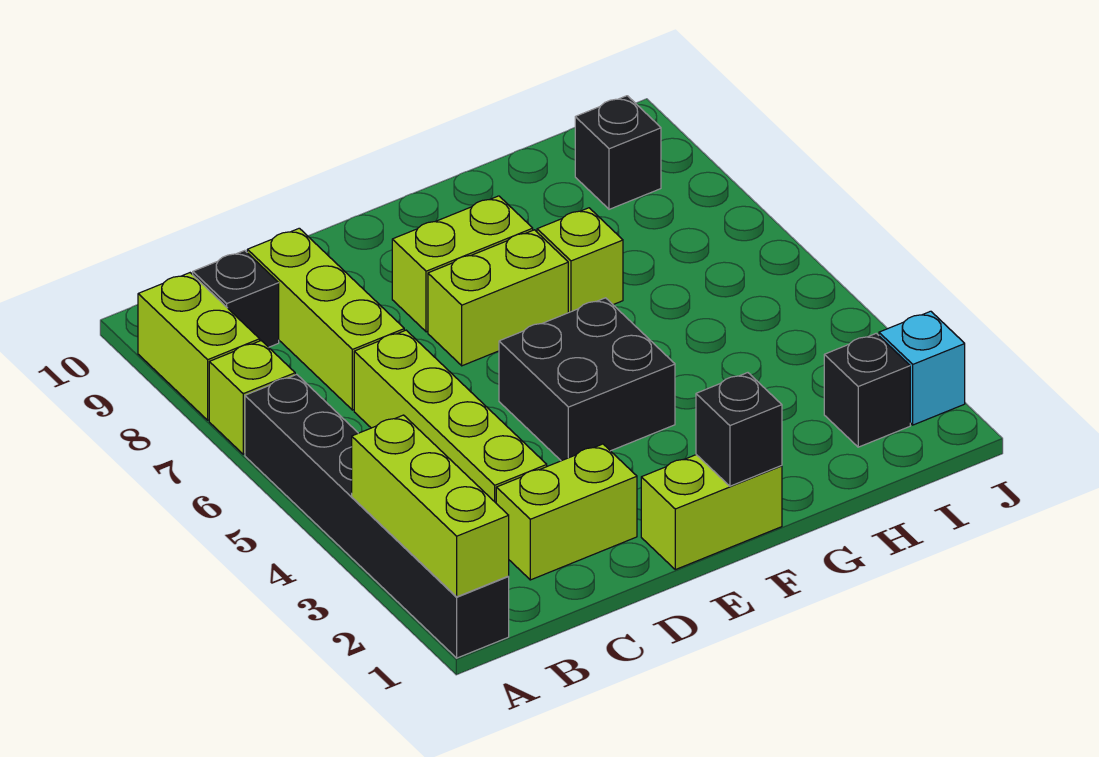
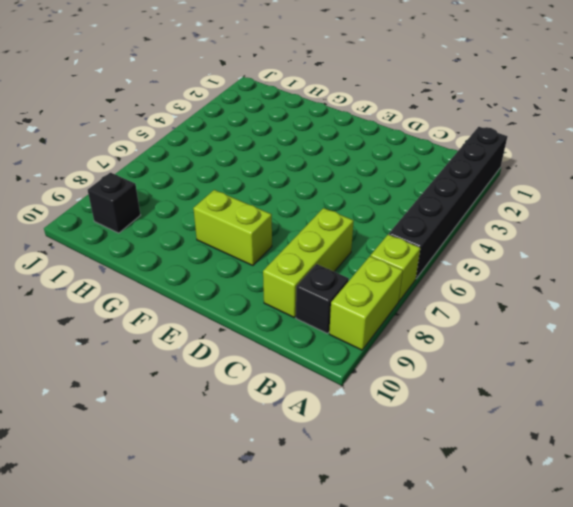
none -> lime brick C2:D2 level 1
none -> lime brick C3:C6 level 1
none -> lime brick E1:F1 level 1

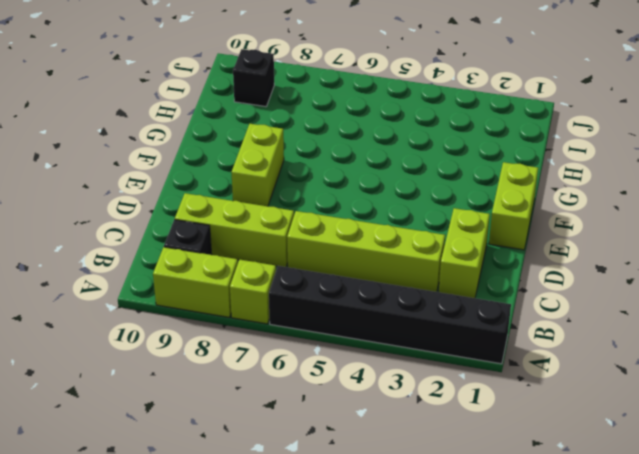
none -> black brick E4:F5 level 1
none -> lime brick E7:F7 level 1
none -> lime brick G7 level 1

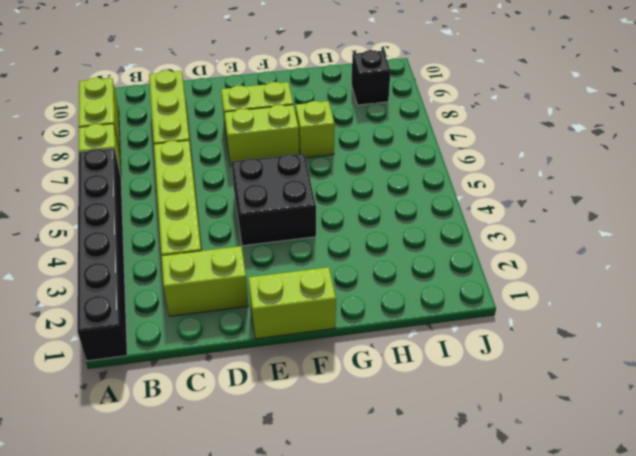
none -> black brick B9 level 1
none -> black brick I2 level 1
none -> cyan brick J2 level 1

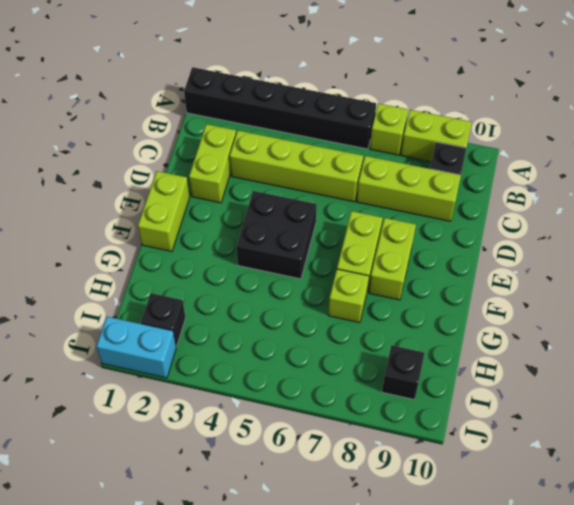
cyan brick J1:J2 level 1 -> cyan brick J2 level 1
none -> lime brick A1:A3 level 2
none -> black brick F1 level 2

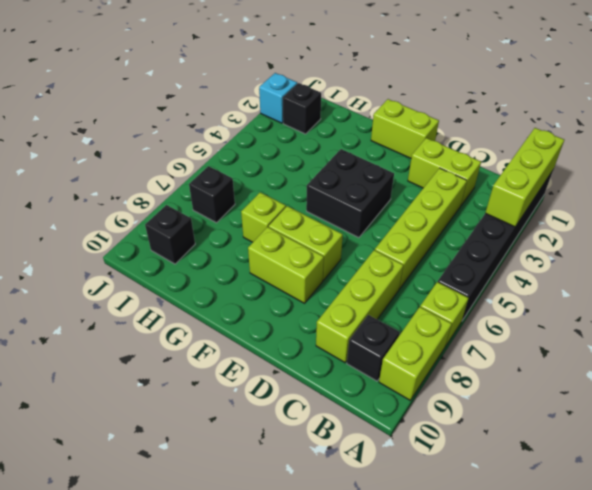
black brick I7 level 1 -> black brick F1 level 2

